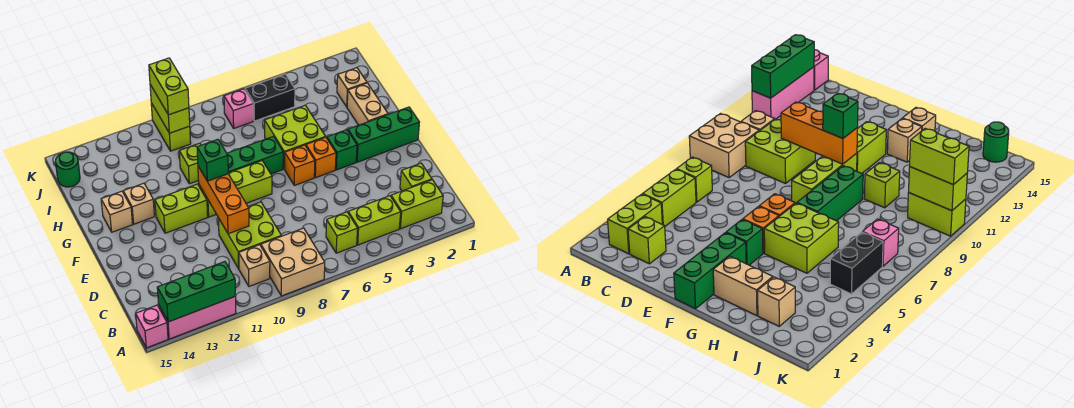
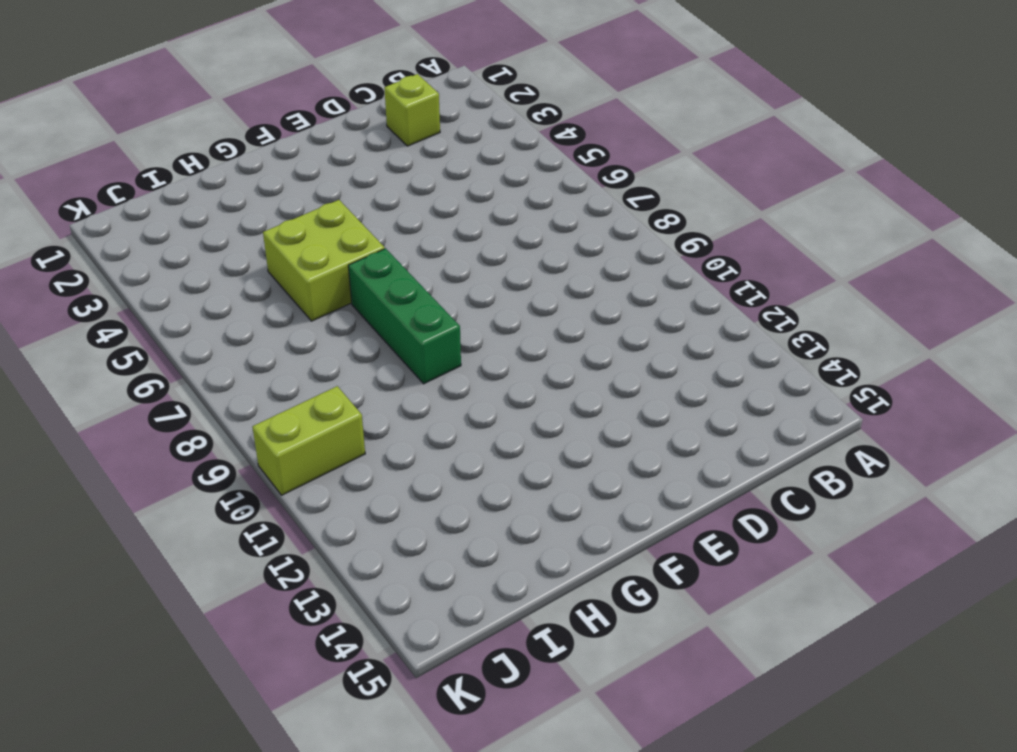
none -> tan brick A8:B9 level 1
none -> pink brick A12:A14 level 1
none -> pink brick A15 level 1
none -> lime brick B2:B3 level 1

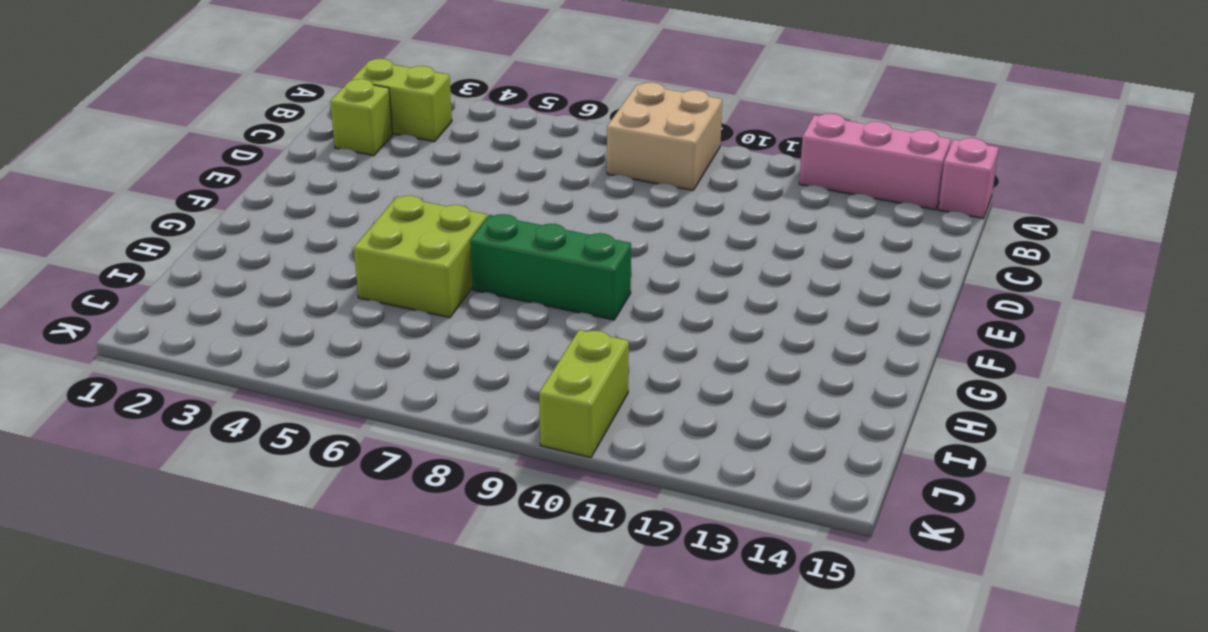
none -> lime brick B4:B5 level 1
none -> lime brick B6 level 1
none -> tan brick B10 level 1
none -> lime brick C9:D10 level 1

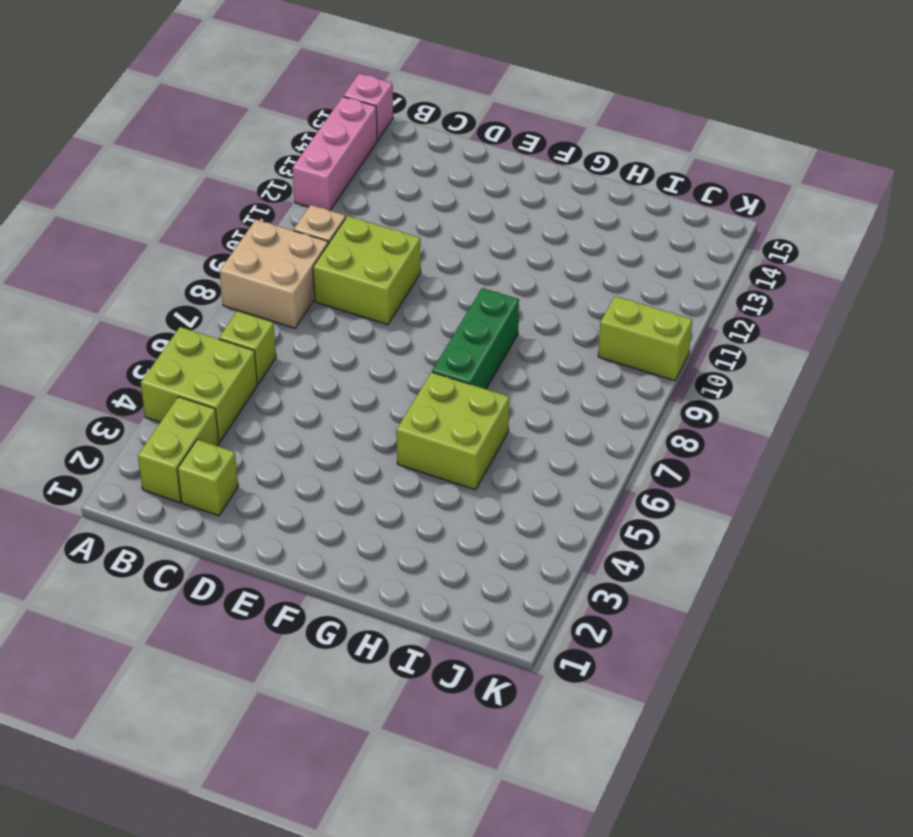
lime brick A4:B5 level 1 -> lime brick B4:B5 level 1
none -> green brick F1:F3 level 1
none -> green brick F4 level 1
none -> orange brick F5 level 1
none -> orange brick F6 level 1

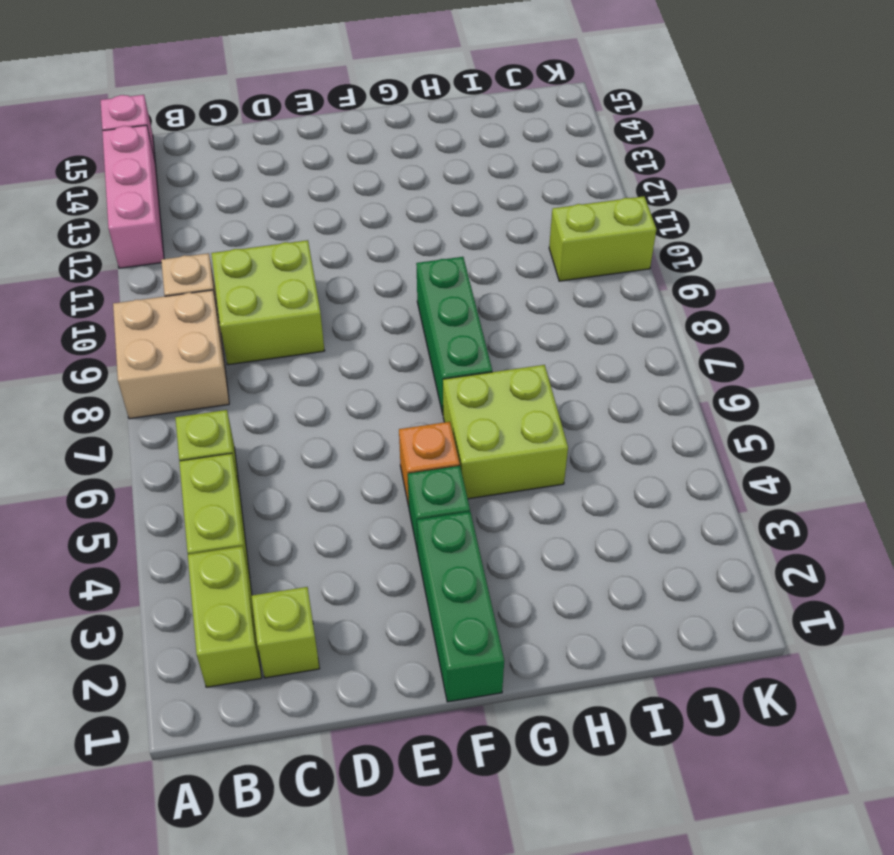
none -> orange brick F6 level 1
none -> lime brick F8:F10 level 1
none -> lime brick F11:F12 level 1
none -> tan brick G2:H2 level 1

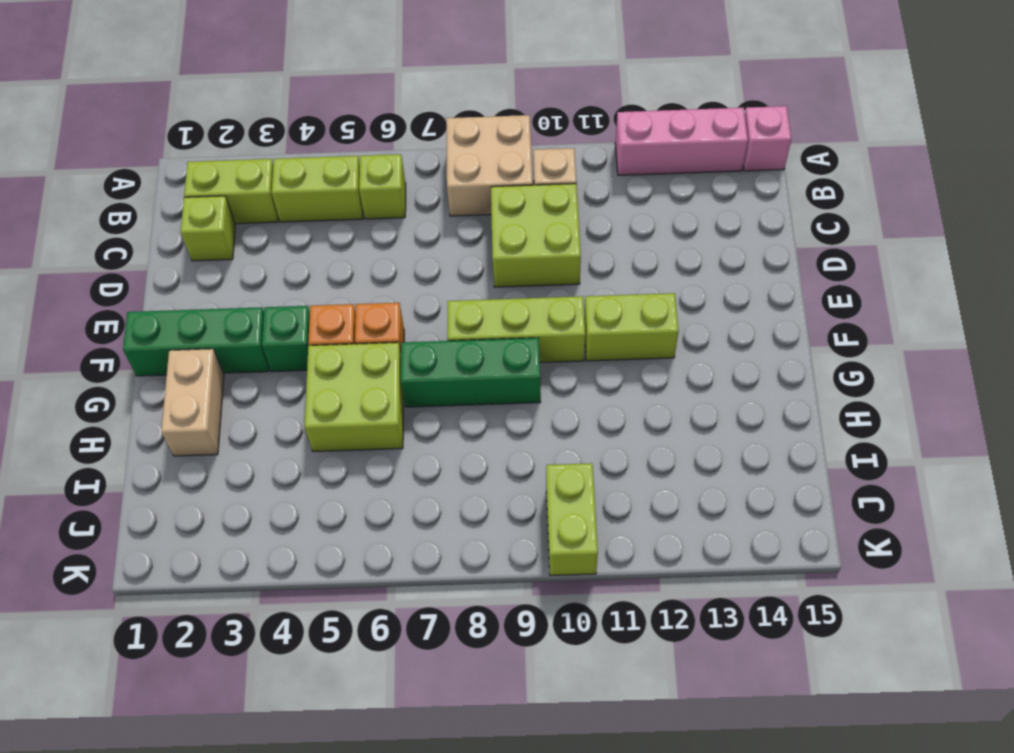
none -> tan brick G13 level 1
none -> tan brick G14 level 1
none -> lime brick H10 level 1
none -> tan brick I2 level 1

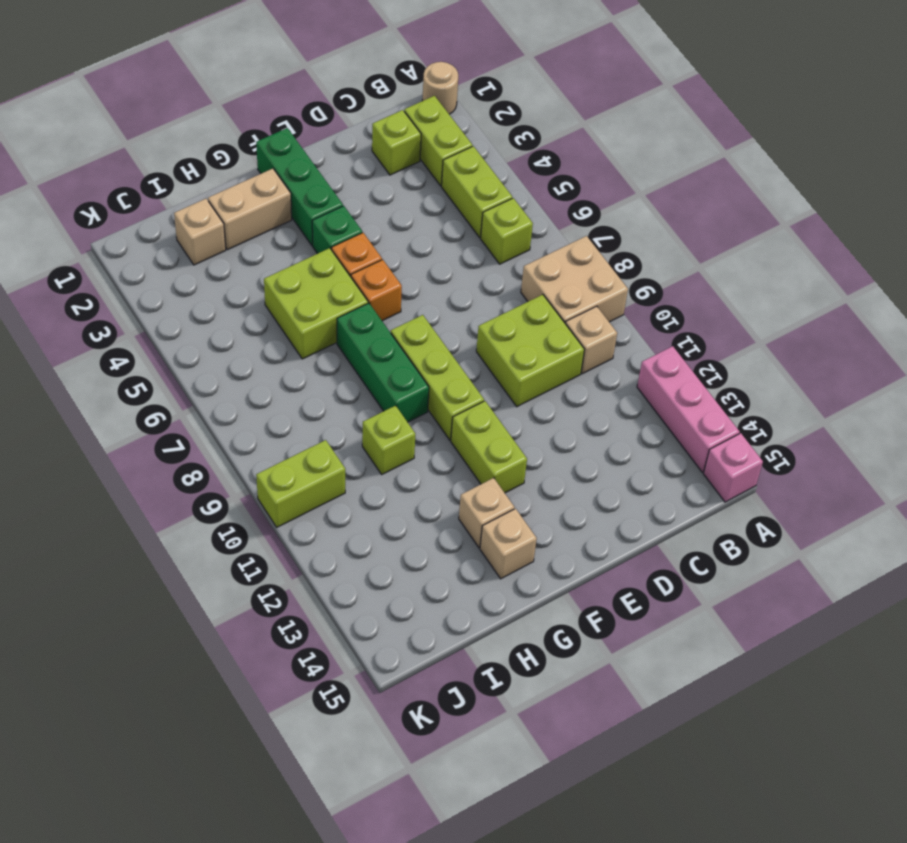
tan round brick A1 level 1 -> none
none -> black brick J5:J6 level 1
none -> pink brick J7 level 1
none -> green round brick J15 level 1
none -> green brick A12:A14 level 2

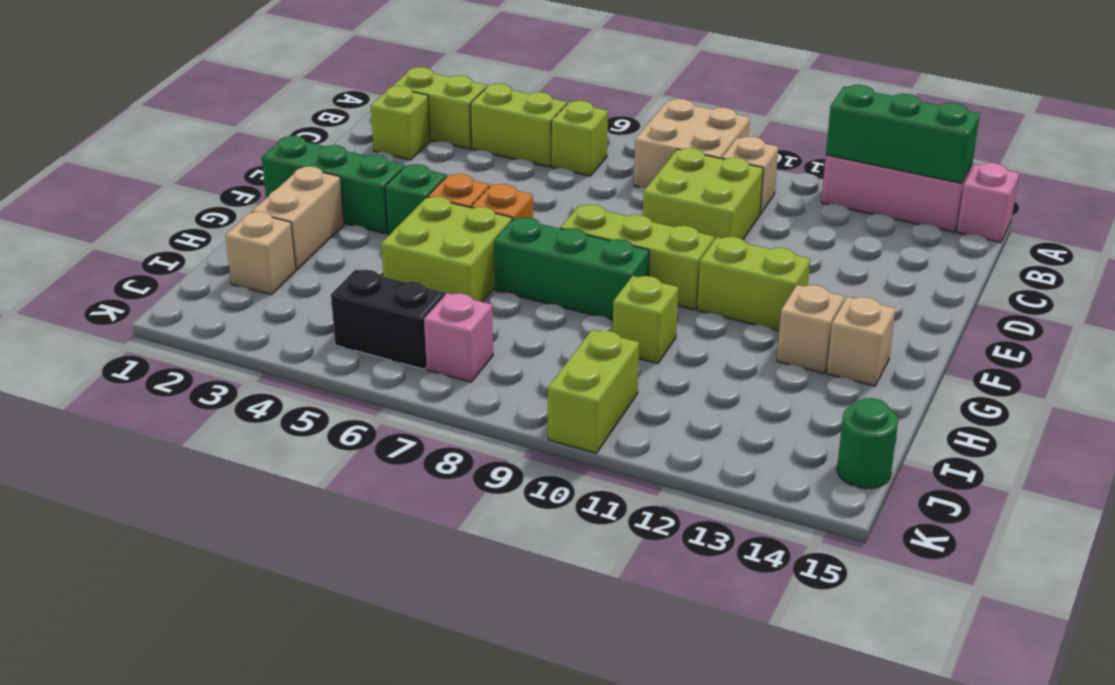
none -> orange brick D10:F10 level 2
none -> lime brick J10:K10 level 2
none -> green brick F10 level 3
none -> lime brick J10:K10 level 3

